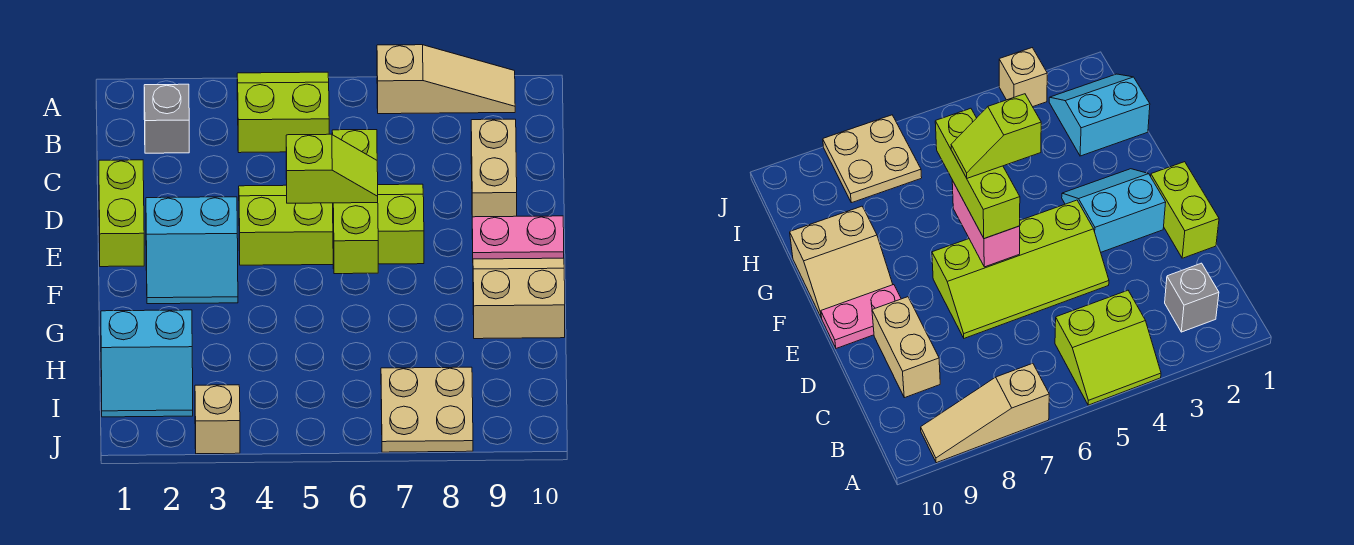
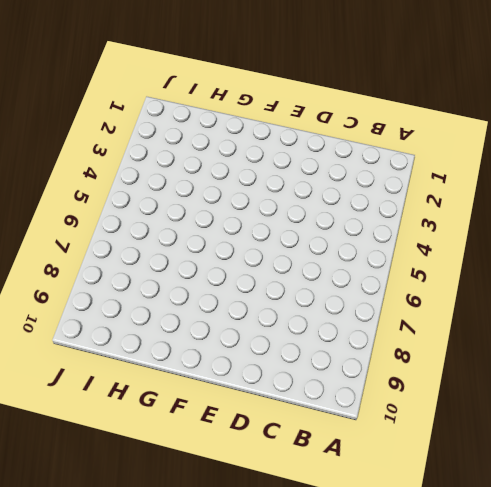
none -> lime slope A4:B5 level 1 top B
none -> tan slope A7:A9 level 1 top 7
none -> grey brick B2 level 1

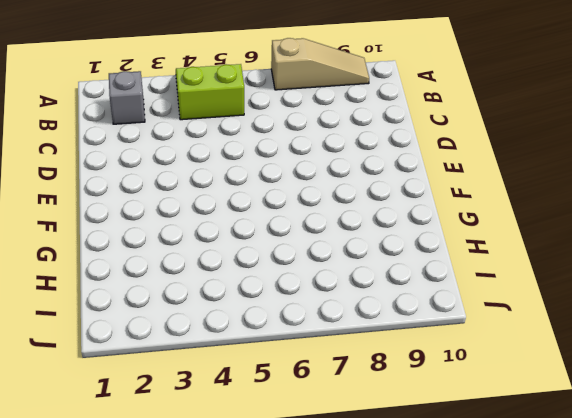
none -> tan brick C9:D9 level 1
none -> lime brick D1:E1 level 1
none -> lime slope D4:E7 level 1 top E

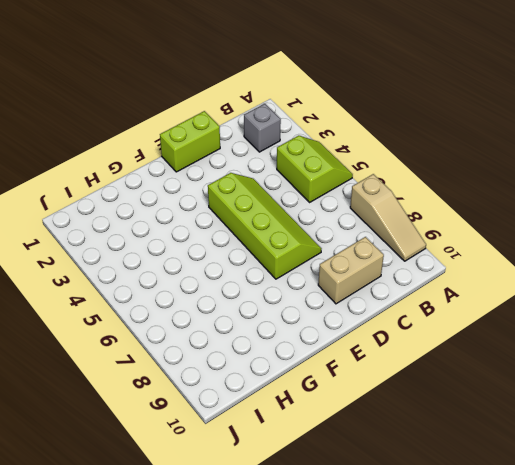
none -> cyan slope E2:F3 level 1 top E
none -> pink plate E9:E10 level 1
none -> tan slope F9:G10 level 1 top G

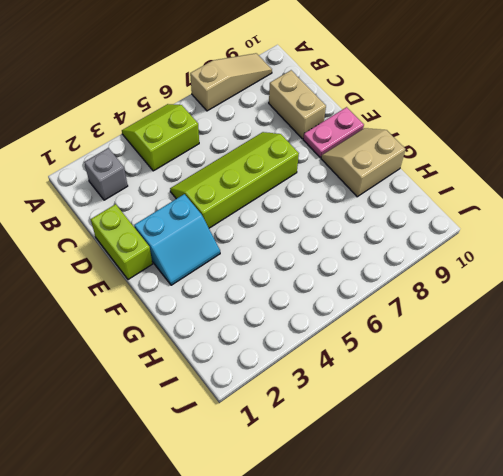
none -> cyan slope H1:I2 level 1 top H
none -> tan plate I7:J8 level 1
none -> tan brick J3 level 1

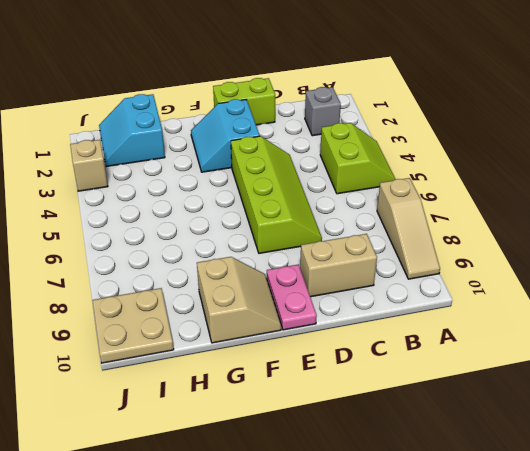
tan plate I9:J10 level 1 -> tan plate I7:J8 level 1
none -> pink brick E6:F6 level 2
none -> lime brick E6:G6 level 3
none -> lime slope F5:F6 level 4 top 5

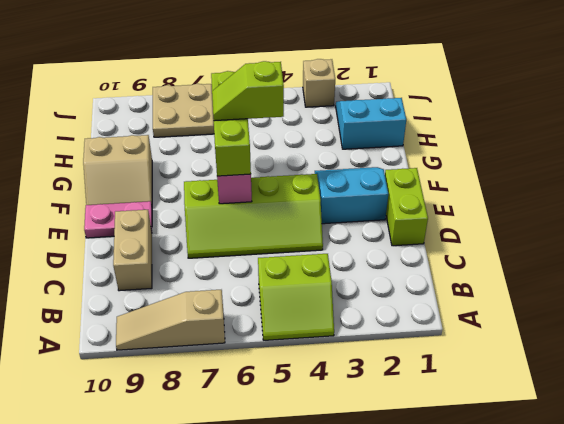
none -> grey brick B2 level 1

